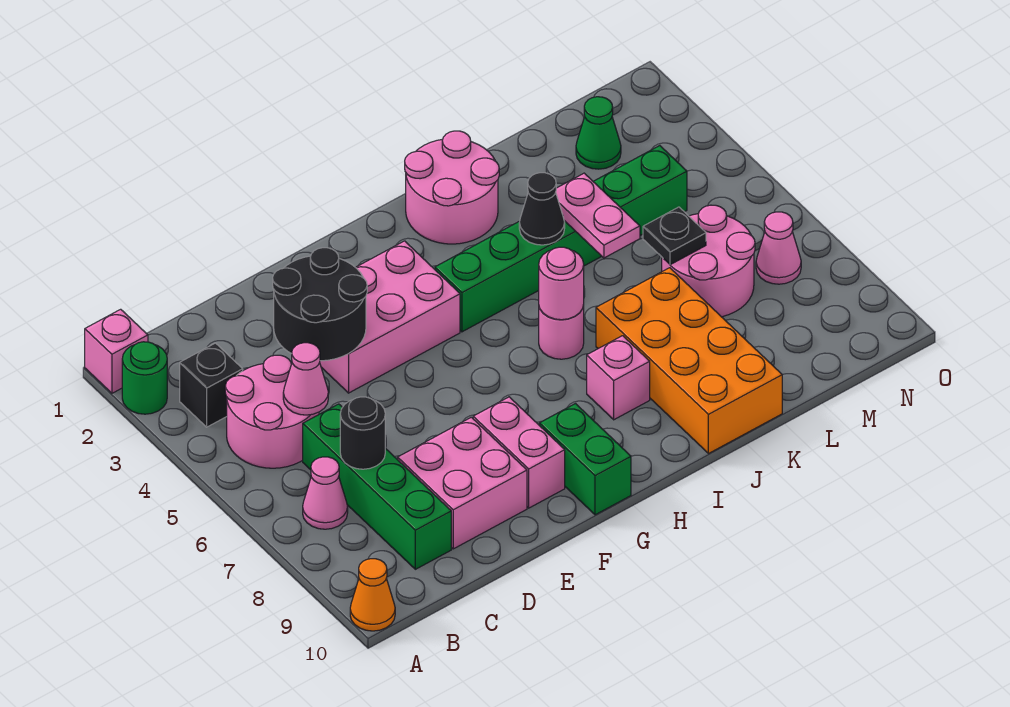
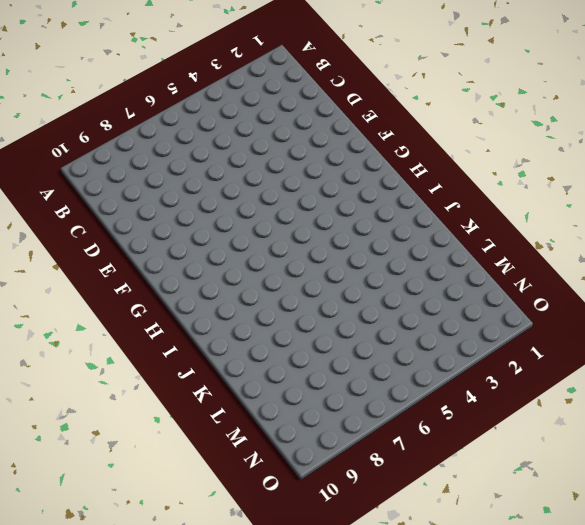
none -> pink brick A1 level 1
none -> green round brick A2 level 1
none -> orange cone A10 level 1

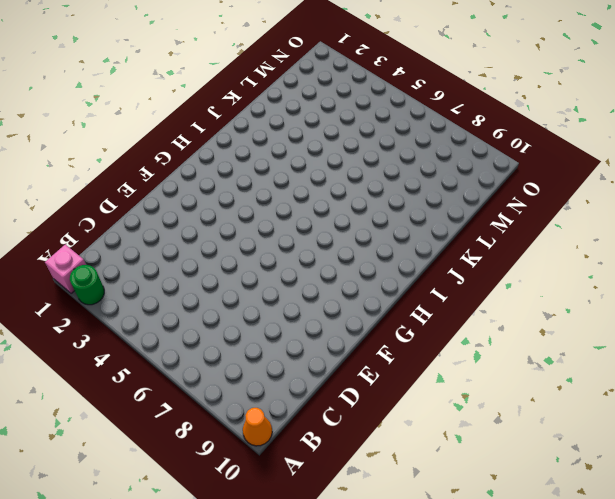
none -> black brick B3 level 1
none -> pink round brick B4:C5 level 1
none -> pink cone B7 level 1

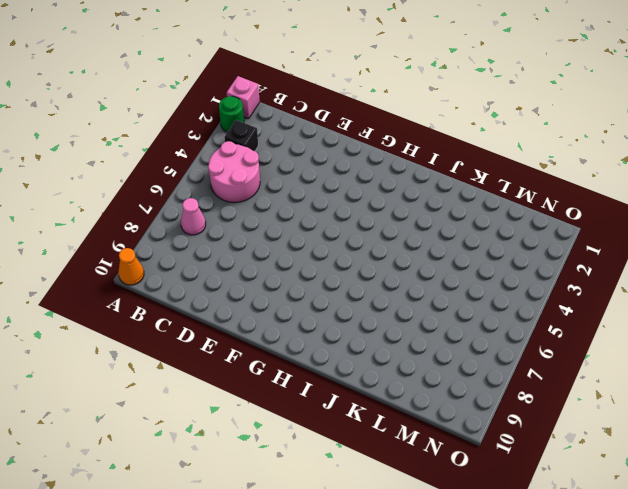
none -> green brick C6:C9 level 1
none -> pink brick D8:E9 level 1
none -> pink brick E3:G4 level 1

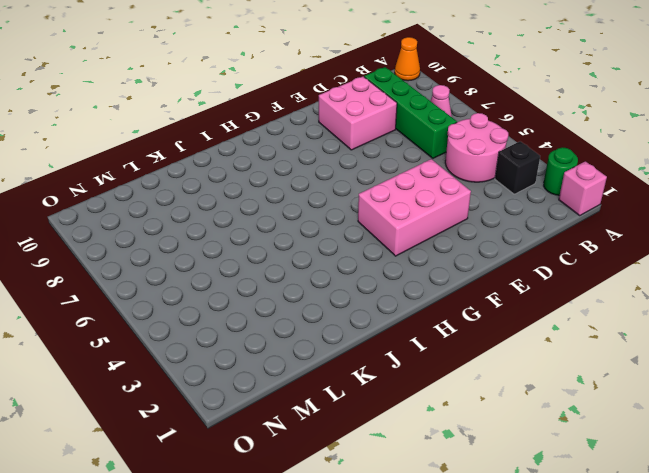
none -> pink brick F8:F9 level 1
none -> green brick G9:G10 level 1
none -> green brick H4:M4 level 1

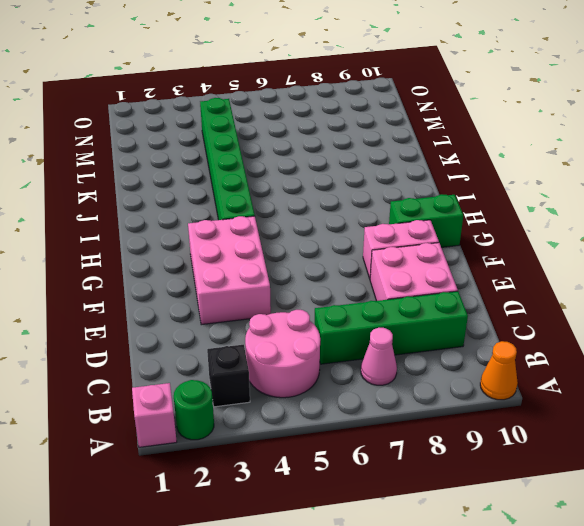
none -> pink round brick I1:J2 level 1
none -> pink round brick I6 level 1
none -> pink brick I8 level 1

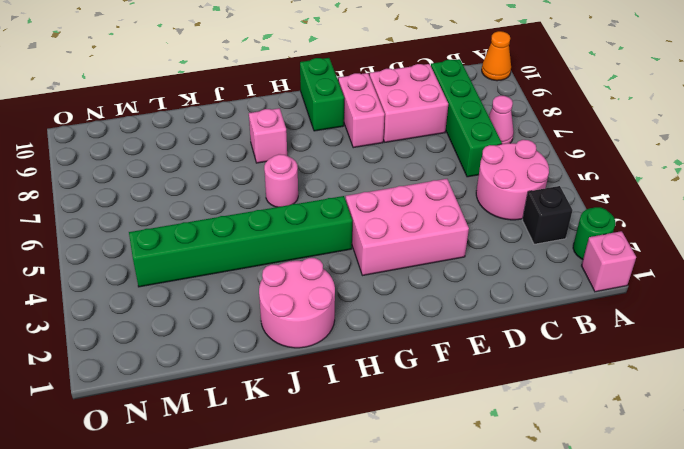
none -> orange brick J7:K10 level 1
none -> pink round brick L6:M7 level 1
none -> green cone M2 level 1

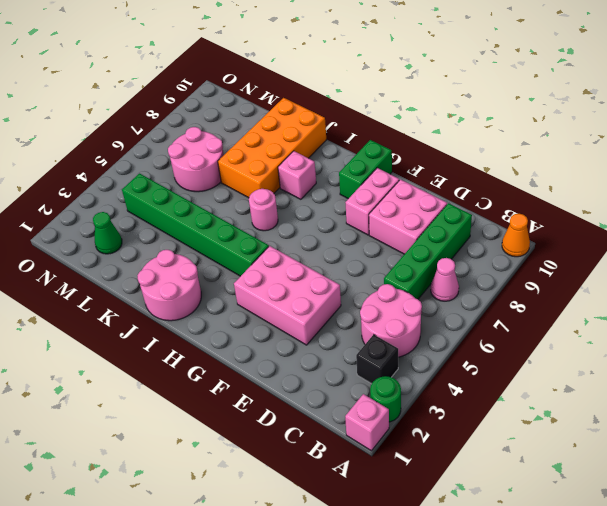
none -> pink cone N7 level 1
none -> pink cone C5 level 2
none -> black round brick C7 level 2

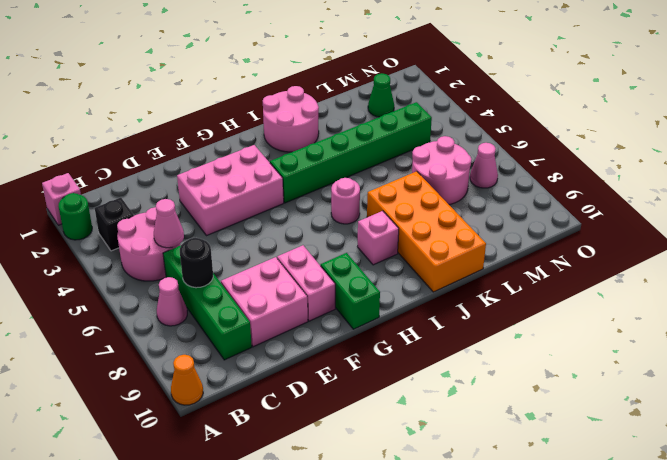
none -> black round brick D3:E4 level 2
none -> pink round brick I6 level 2
none -> black cone J4 level 2

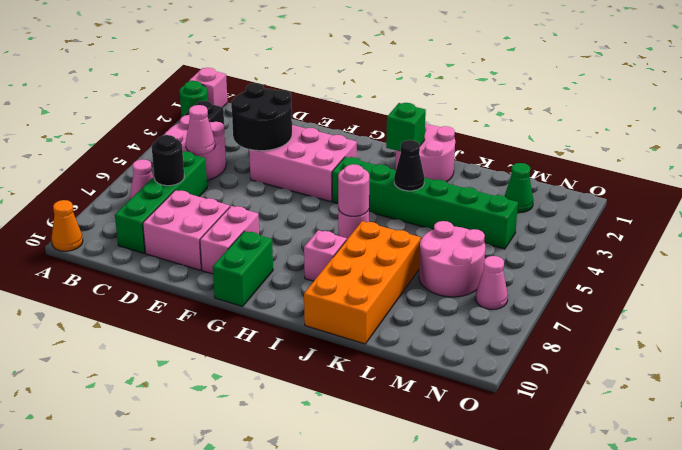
green brick I2 level 2 -> none
none -> pink plate K4:K5 level 2
none -> black plate L6 level 2

